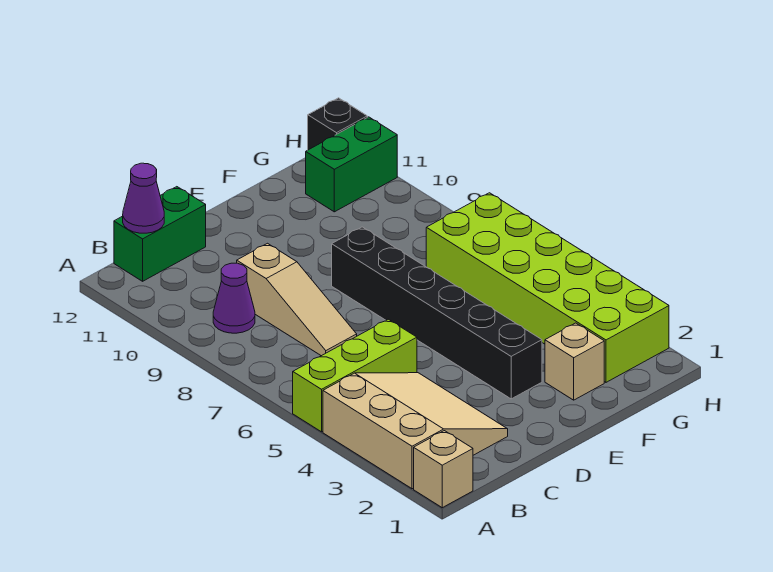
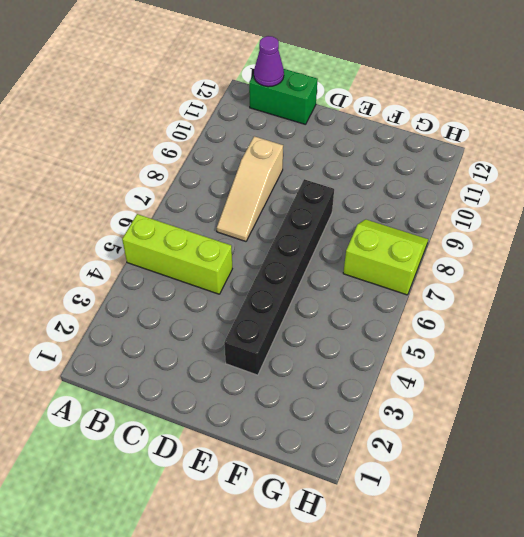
lime slope G7:H8 level 1 top 7 -> lime brick G2:H7 level 1
none -> tan brick A1 level 1
none -> tan slope A2:C4 level 1 top A
none -> purple cone B9 level 1

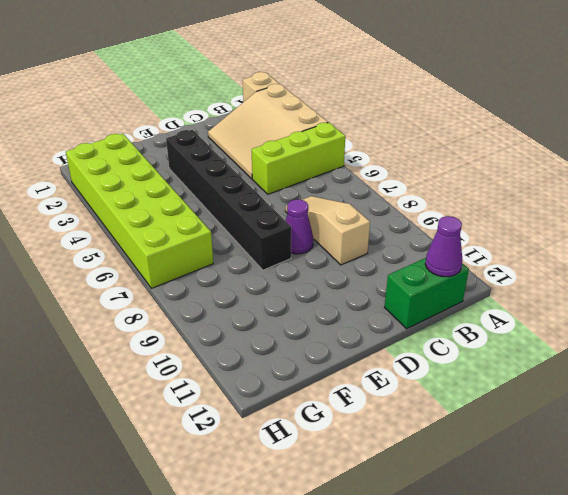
purple cone D8 level 1 -> purple cone B9 level 1
none -> tan brick F2 level 1
none -> green brick G11:H11 level 1
none -> black brick H12 level 1

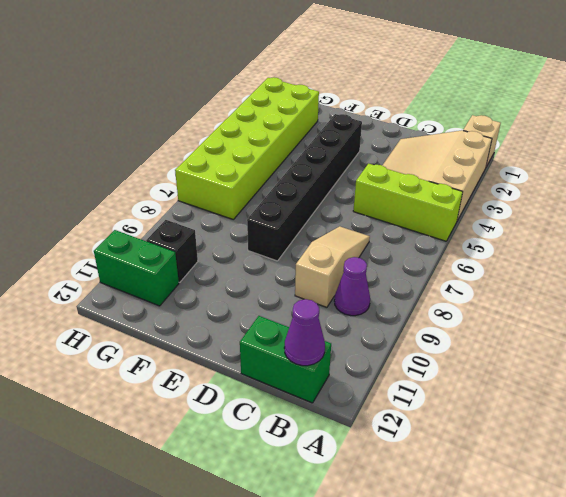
black brick G10 level 1 -> black brick H12 level 1
none -> tan brick F2 level 1

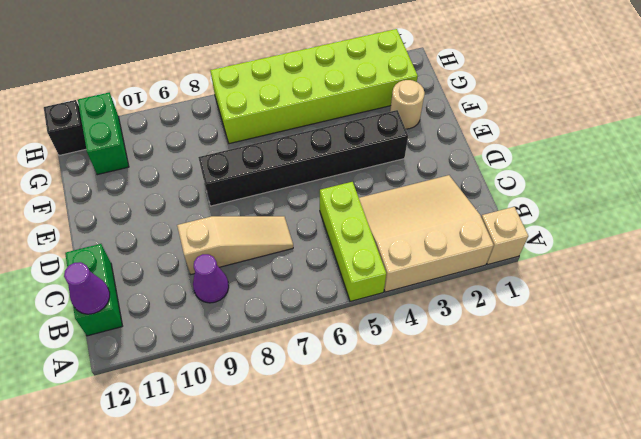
tan round brick F2 level 1 -> tan brick F2 level 1

